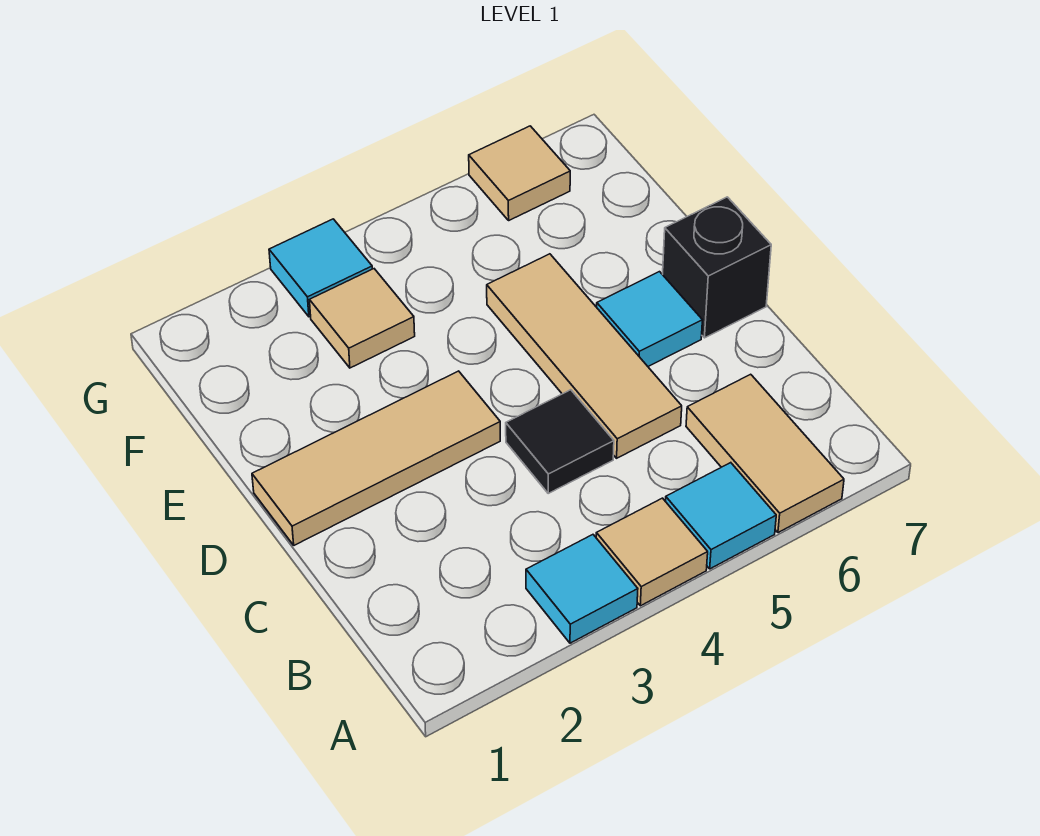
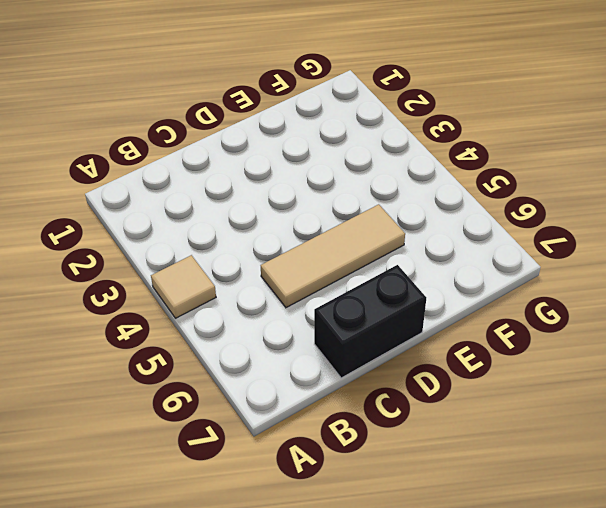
black brick C7:D7 level 1 -> black brick D7 level 1
none -> cyan tile A3 level 1
none -> cyan tile A5 level 1
none -> tan tile A6:B6 level 1

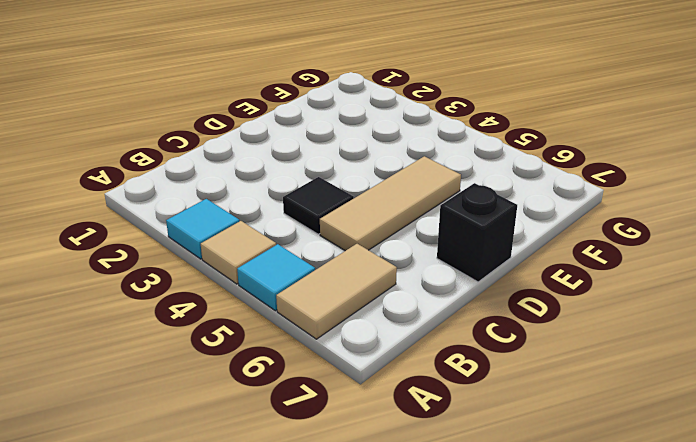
none -> tan tile D1:D3 level 1
none -> cyan tile D6 level 1
none -> tan tile F3 level 1

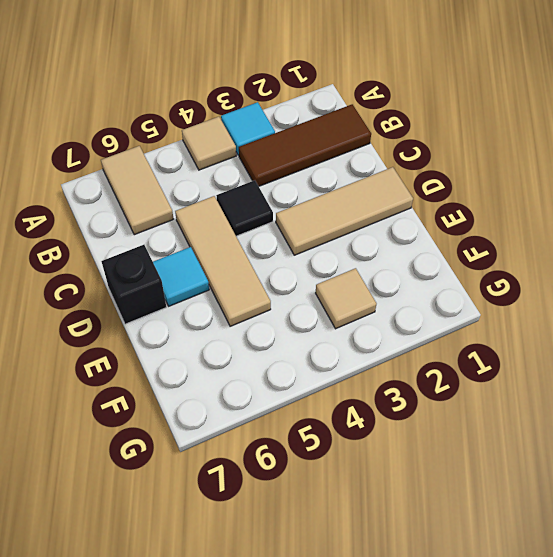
brown tile B1:B3 level 1 -> none
none -> cyan tile A5 level 1
none -> cyan tile G3 level 1
none -> tan tile G6 level 1

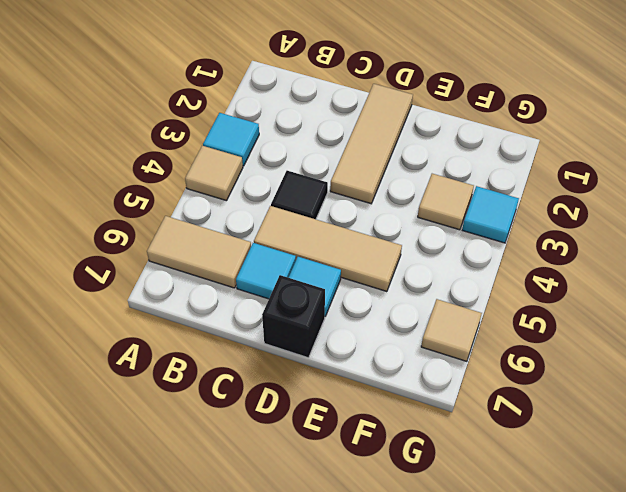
cyan tile C6 level 1 -> cyan tile A5 level 1

